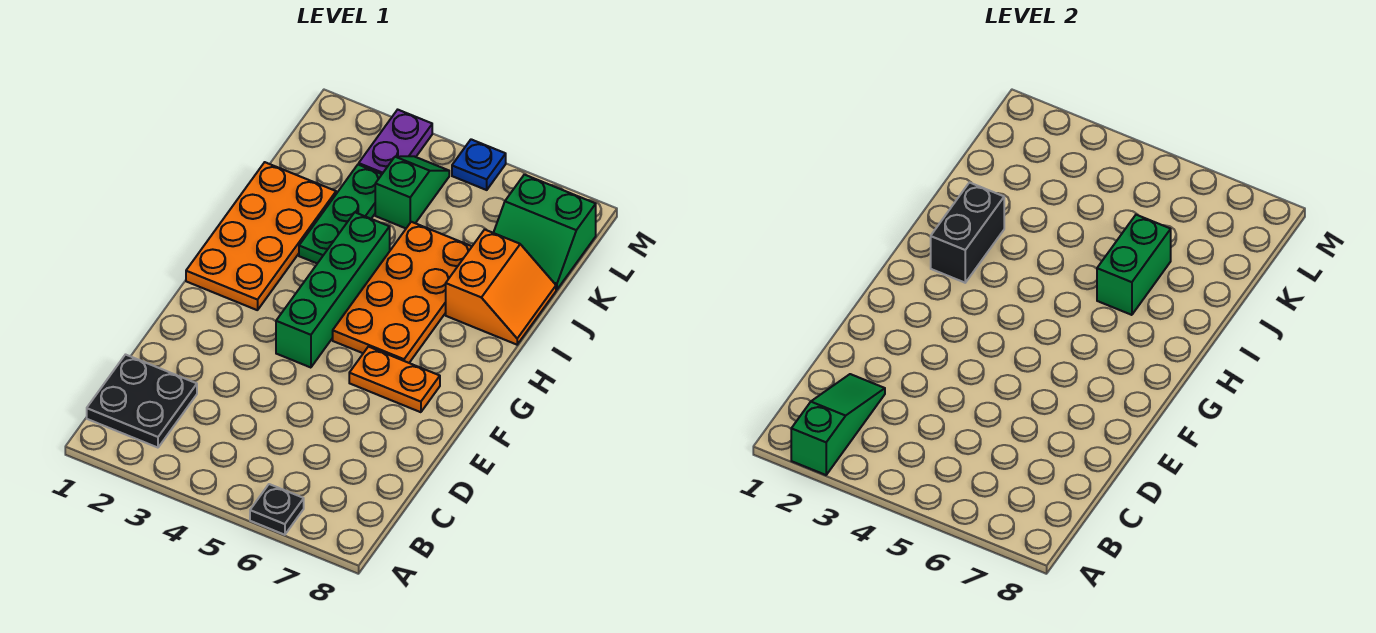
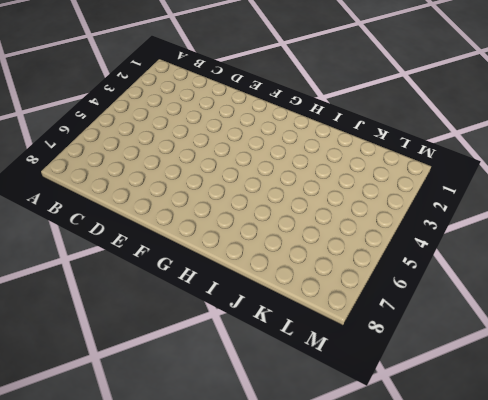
none -> black plate A6 level 1
none -> black plate B1:C2 level 1
none -> green brick F4:I4 level 1

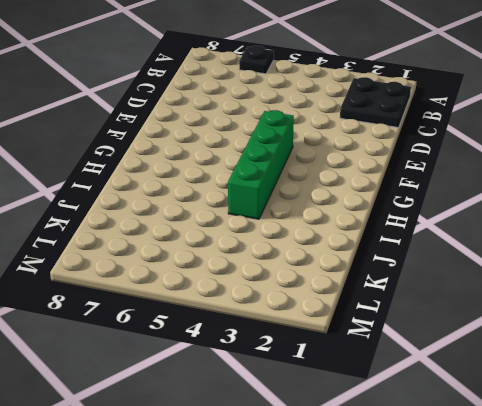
none -> orange plate F6:F7 level 1
none -> orange plate G1:J2 level 1
none -> orange plate G5:J6 level 1

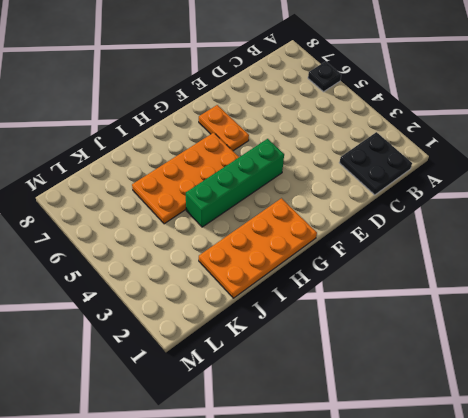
none -> green plate I3:K3 level 1
none -> orange slope I7:J8 level 1 top 7
none -> green slope K4:L4 level 1 top K

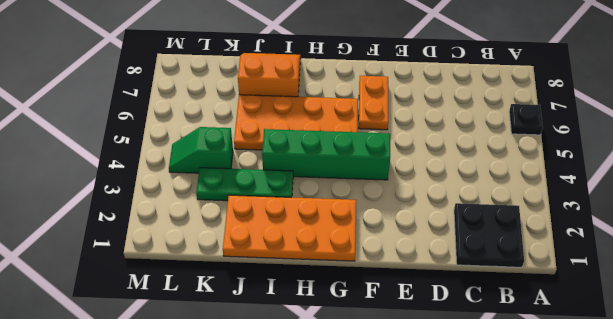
none -> green slope K7:L8 level 1 top L
none -> purple plate L3:M3 level 1
none -> blue plate M5 level 1

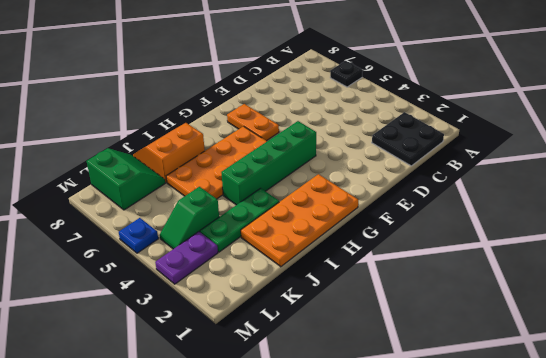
none -> green slope A2:C2 level 2 top A
none -> black brick H2:I2 level 2
none -> green brick I6:J6 level 2

